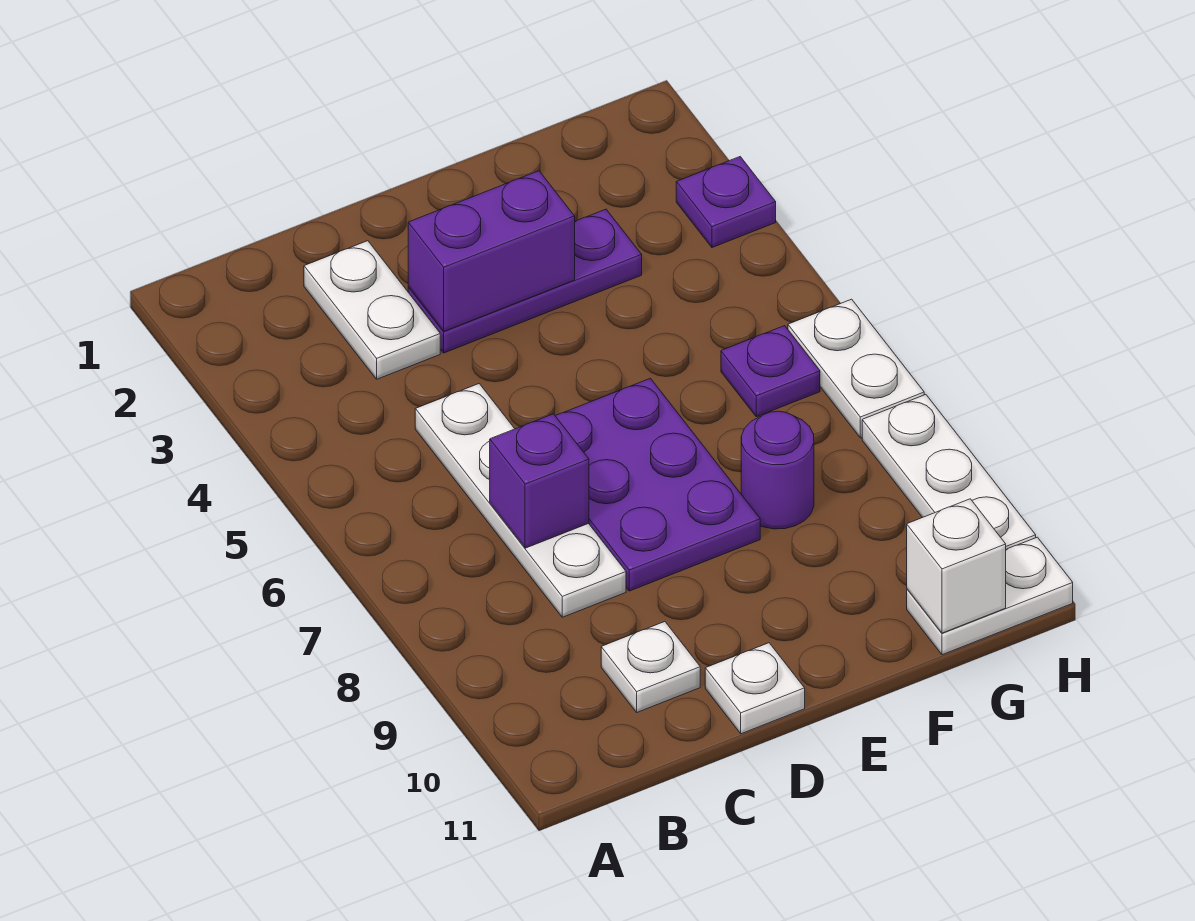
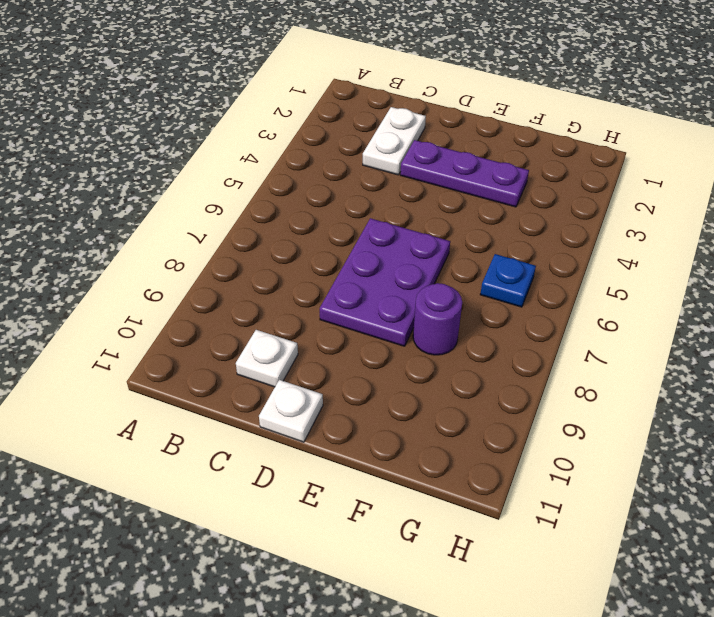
blue plate G6 level 1 -> purple plate G6 level 1
none -> white plate C5:C8 level 1
none -> white plate G11:H11 level 1
none -> purple plate H3 level 1

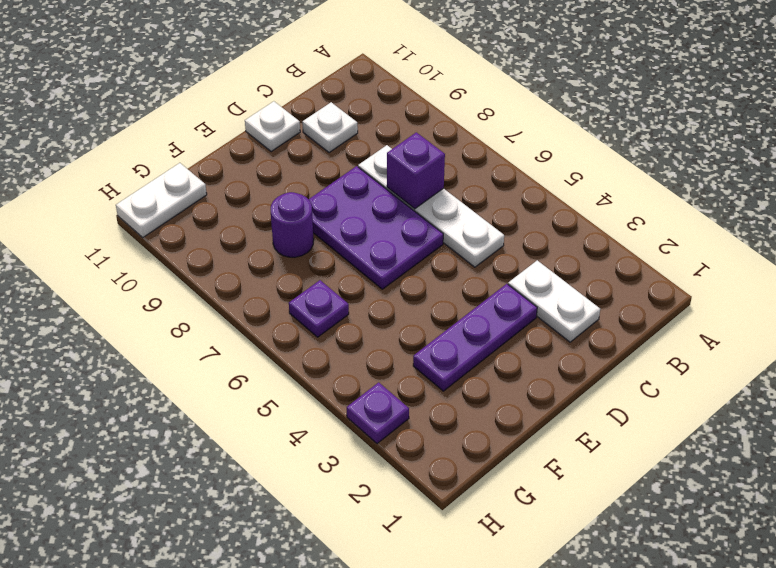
none -> white plate H6:H7 level 1
none -> white plate H8:H10 level 1
none -> purple brick D3:E3 level 2

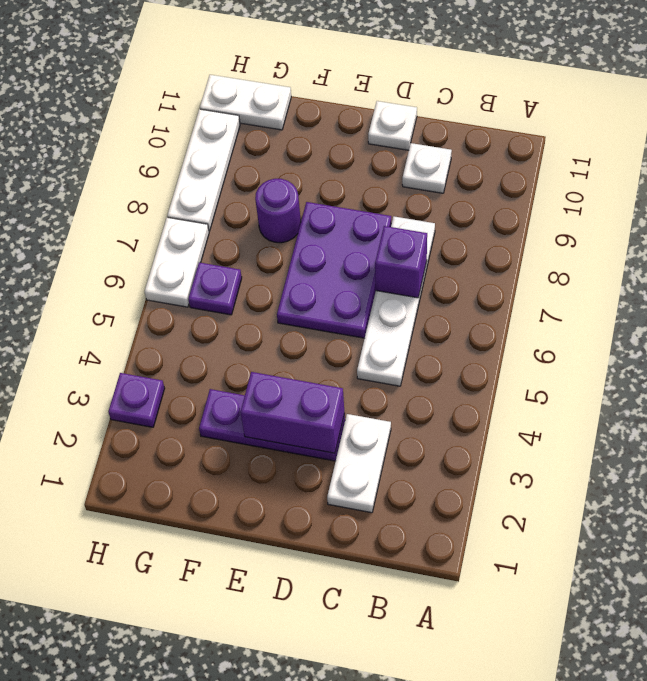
none -> white brick G11 level 2

